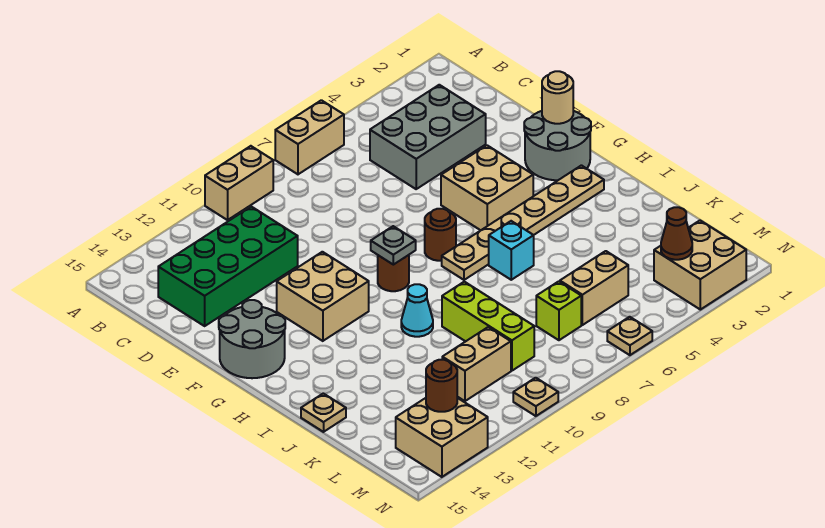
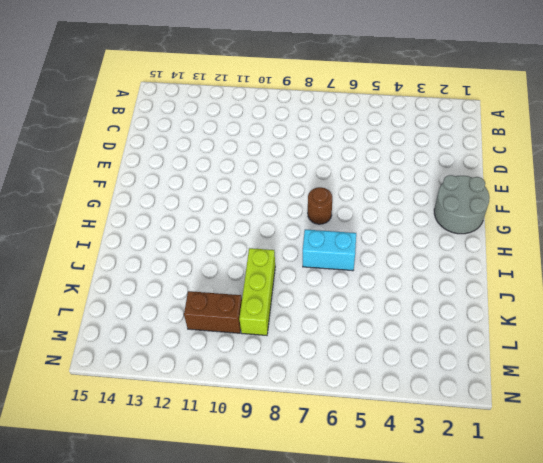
cyan brick I6:I7 level 1 -> cyan brick I6 level 1
brown brick L10:L11 level 1 -> tan brick L10:L11 level 1
none -> tan brick A6:A7 level 1
none -> tan brick A9:A10 level 1
none -> grey brick C3:D5 level 1

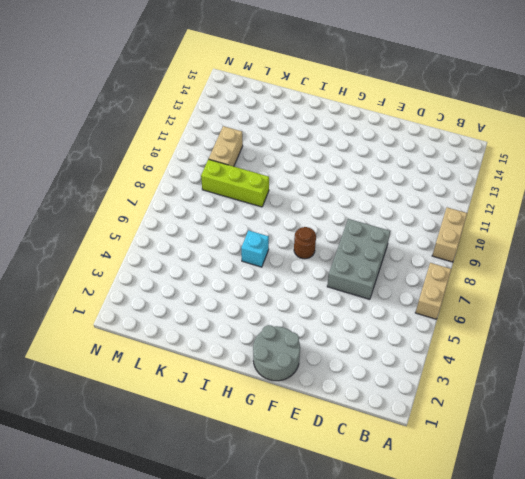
grey brick D6:E8 level 1 -> grey brick C3:D5 level 1
none -> green brick C11:D14 level 1
none -> tan brick F4:G5 level 1
none -> tan brick F11:G12 level 1

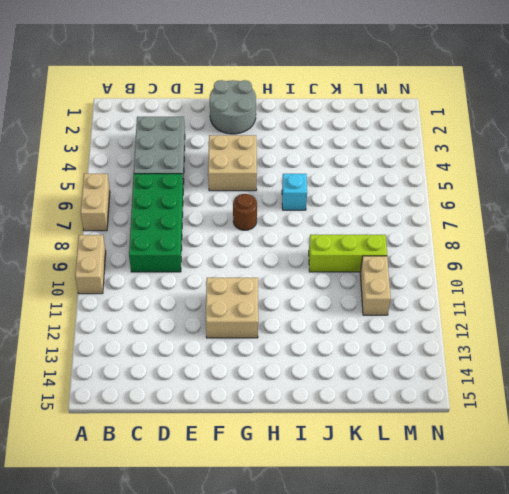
green brick C6:D9 level 1 -> green brick C11:D14 level 1
none -> grey round brick F14:G15 level 1
none -> brown round brick G9 level 1
none -> tan plate H2:H7 level 1

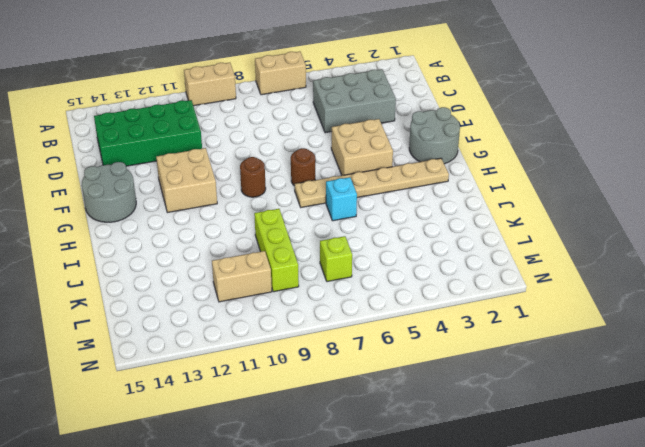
none -> cyan cone I10 level 1
none -> tan plate J15 level 1
none -> tan brick L5:L6 level 1

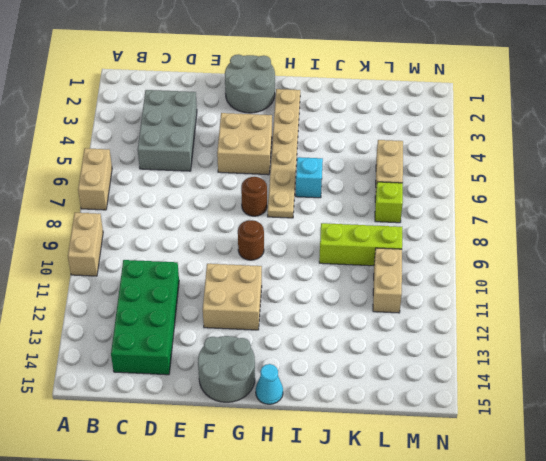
cyan cone H15 level 1 -> cyan cone I10 level 1
none -> tan plate J15 level 1
none -> tan brick M2:N3 level 1
none -> tan brick M13:N14 level 1

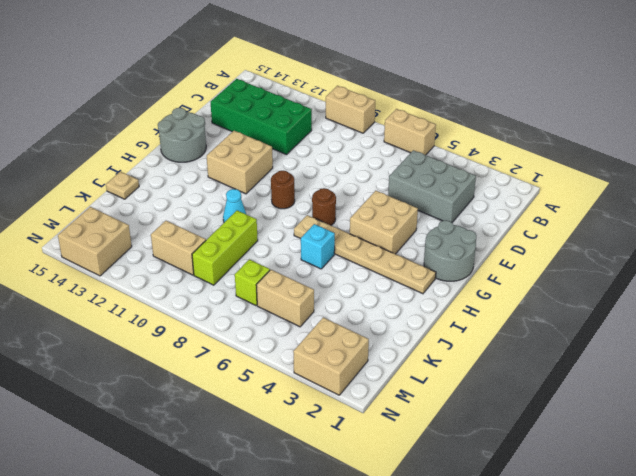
none -> tan plate N6 level 1
none -> tan plate N10 level 1
none -> tan round brick F1 level 2

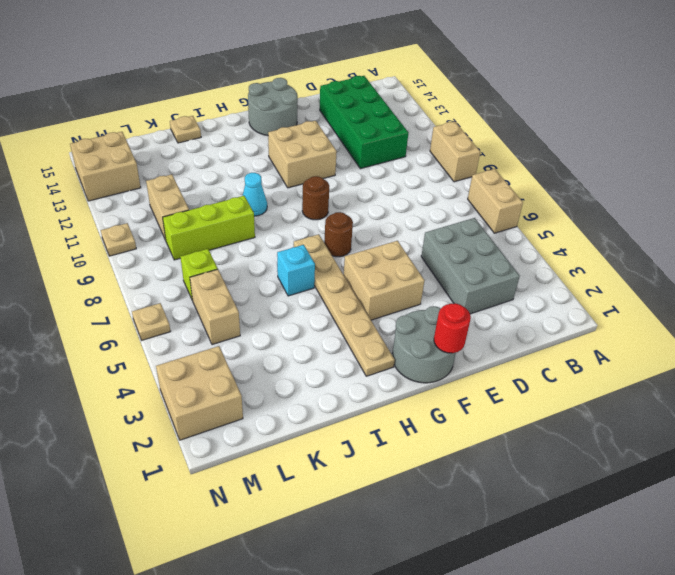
red round brick F1 level 2 -> tan round brick F1 level 2
none -> grey plate G9 level 2
none -> brown cone M3 level 2
none -> brown round brick M13 level 2

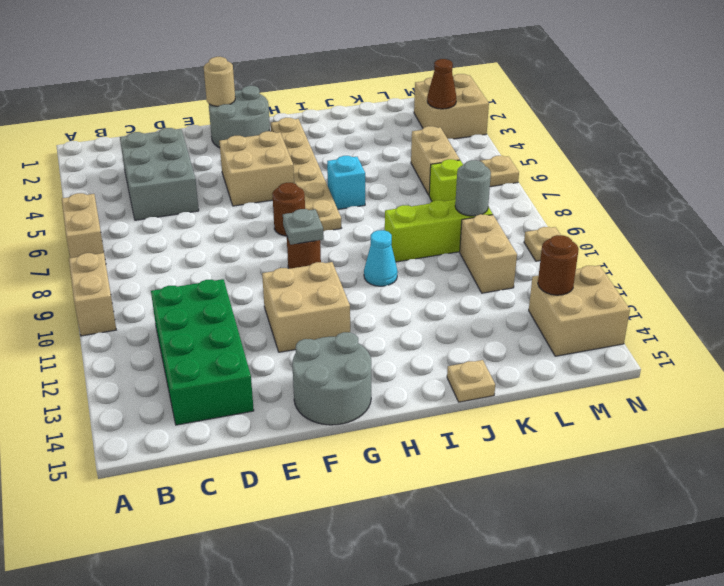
grey round brick L9 level 2 -> none

